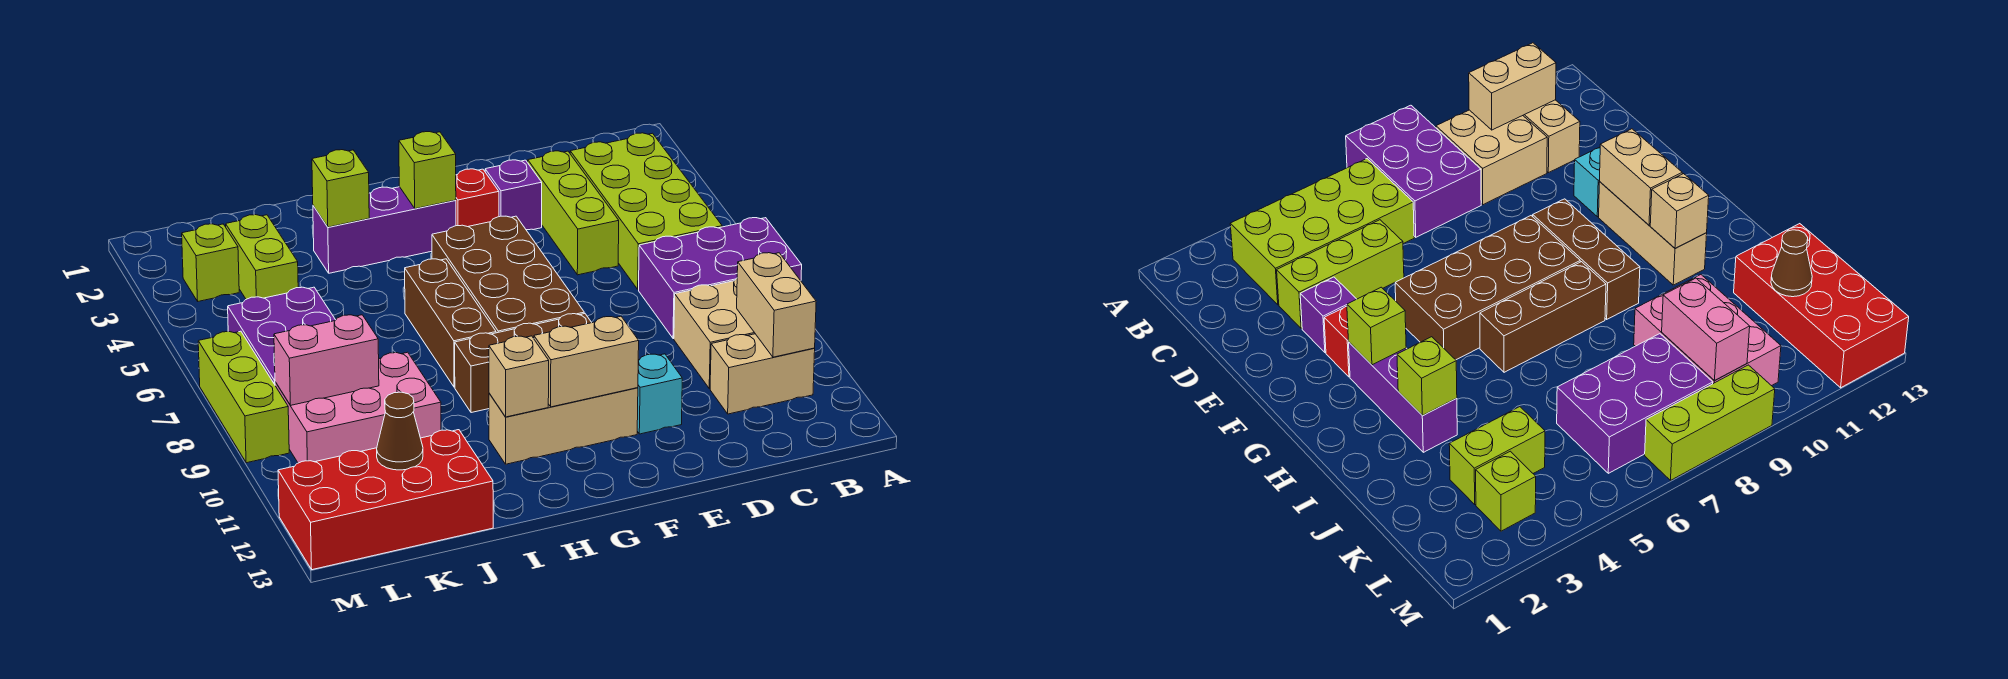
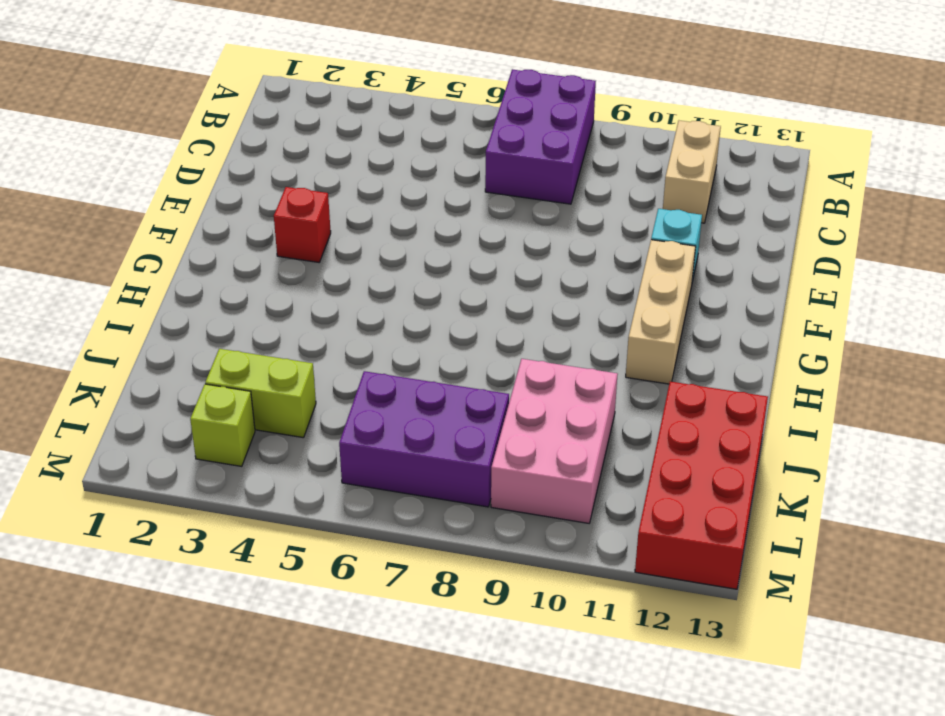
none -> lime brick B3:C6 level 1
none -> tan brick B9:C10 level 1
none -> lime brick D3:D5 level 1

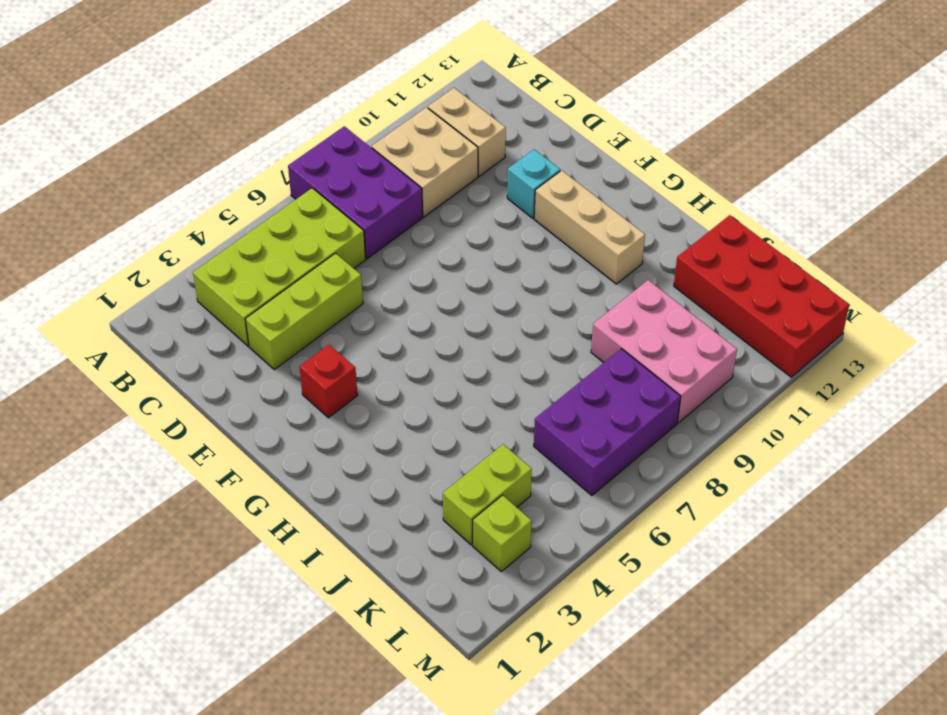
none -> purple brick E3 level 1
none -> brown brick F5:G8 level 1
none -> brown brick F9:H9 level 1

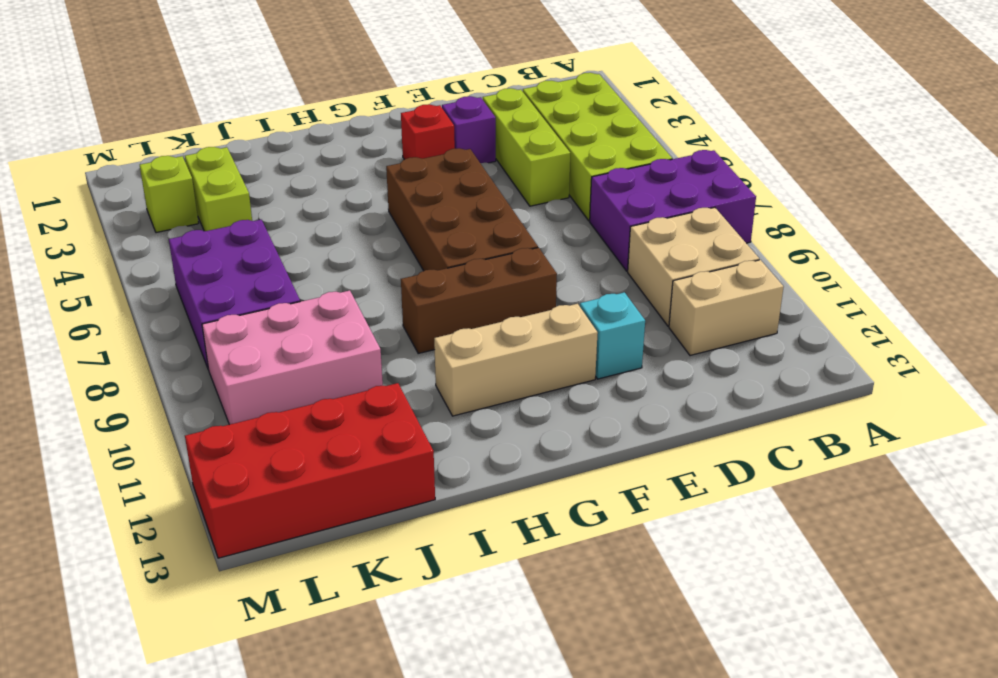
none -> purple brick G3:I3 level 1
none -> brown brick H6:H8 level 1
none -> lime brick M7:M9 level 1

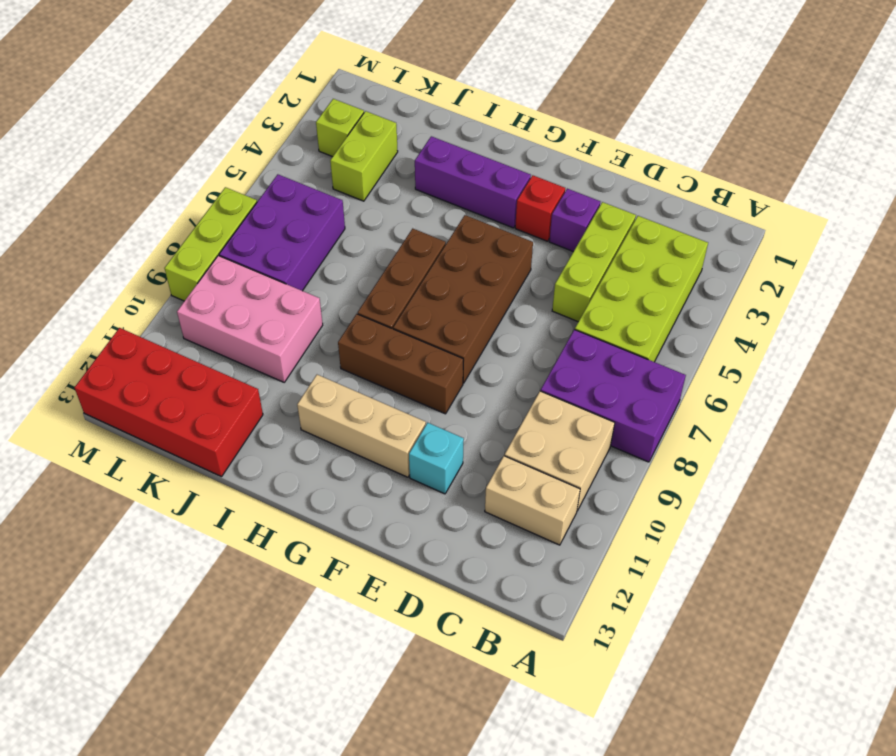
none -> tan brick B10:B11 level 2
none -> tan brick F11:G11 level 2
none -> lime brick G3 level 2

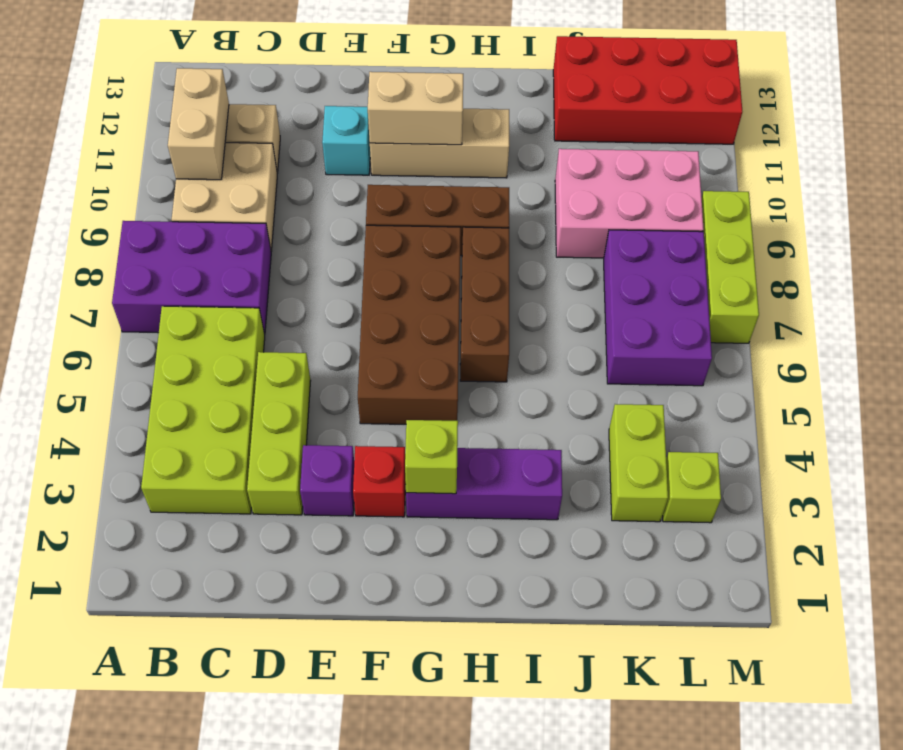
none -> tan brick H11 level 2
none -> lime brick I3 level 2
none -> pink brick K9:L9 level 2

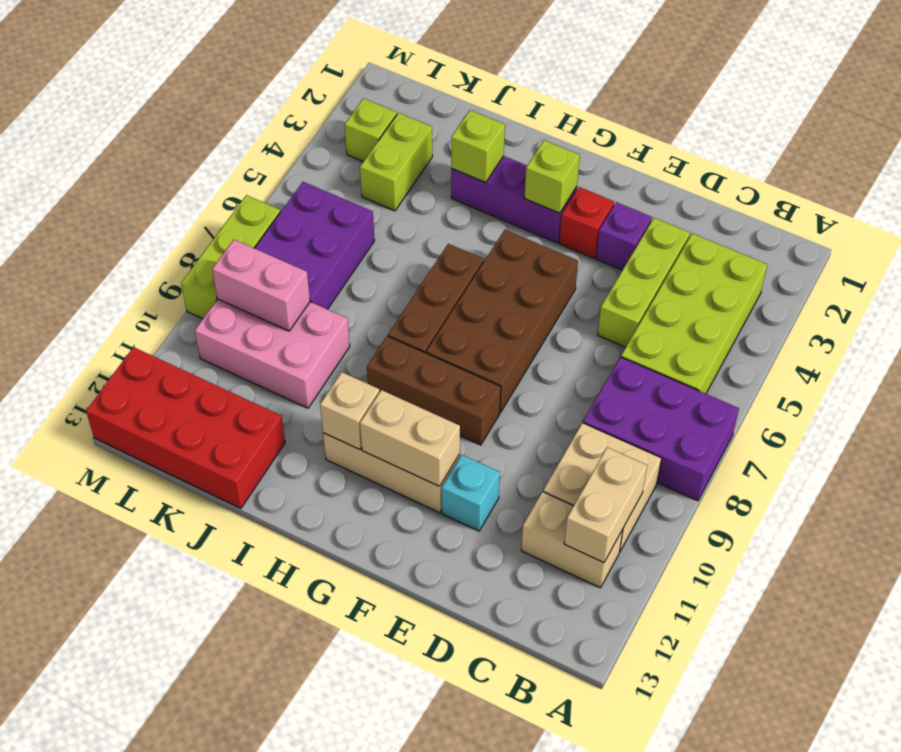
none -> brown cone K12 level 2

